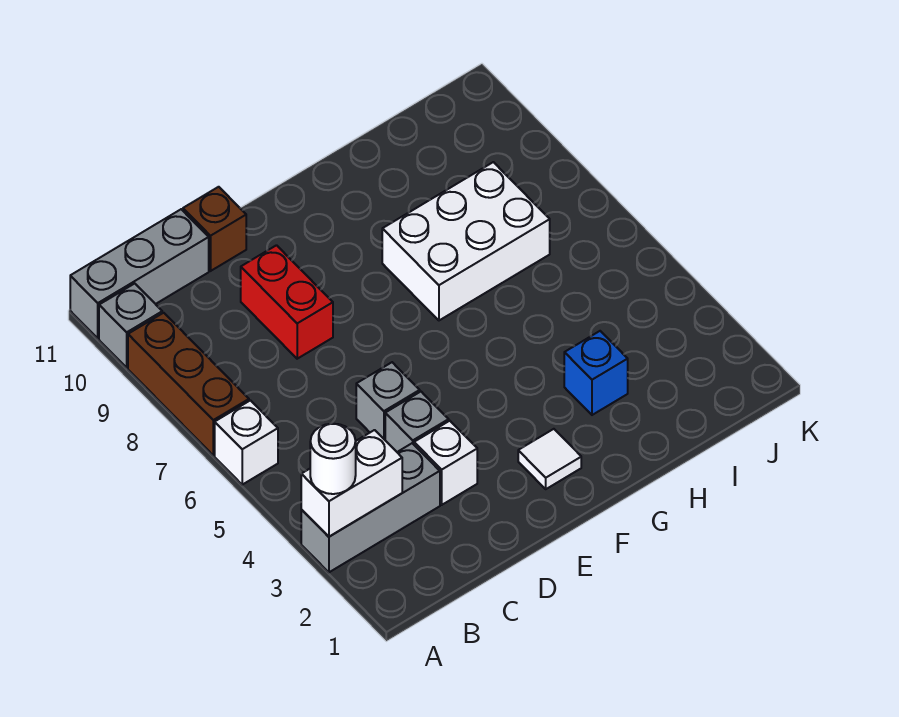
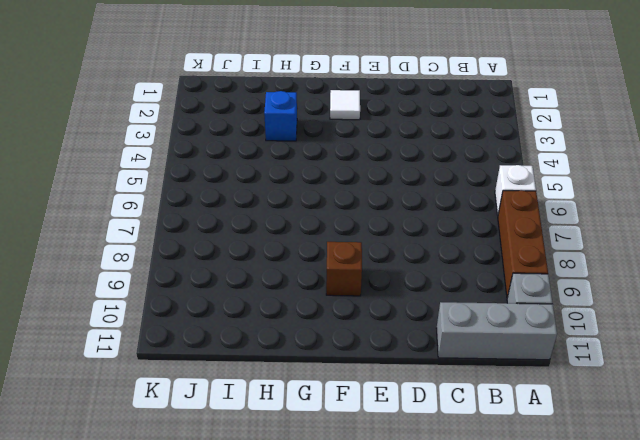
brown brick F9 level 1 -> brown brick D11 level 1
none -> grey brick A3:C3 level 1
none -> white brick D3 level 1
none -> grey brick D4 level 1

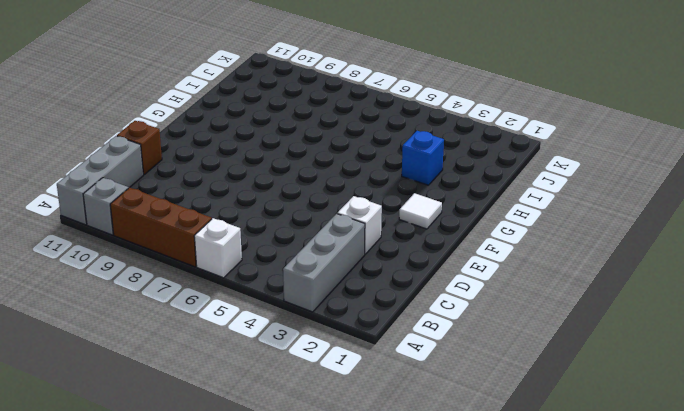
none -> grey brick D4 level 1
none -> grey brick D5 level 1
none -> red brick D8:D9 level 1

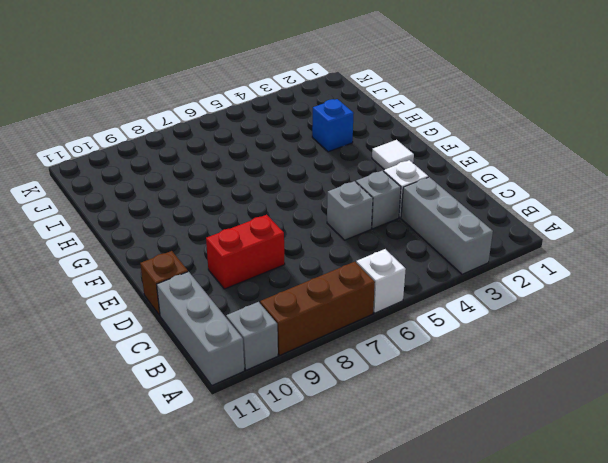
none -> white brick G7:I8 level 1
none -> white brick A3:B3 level 2
none -> white round brick A3 level 3

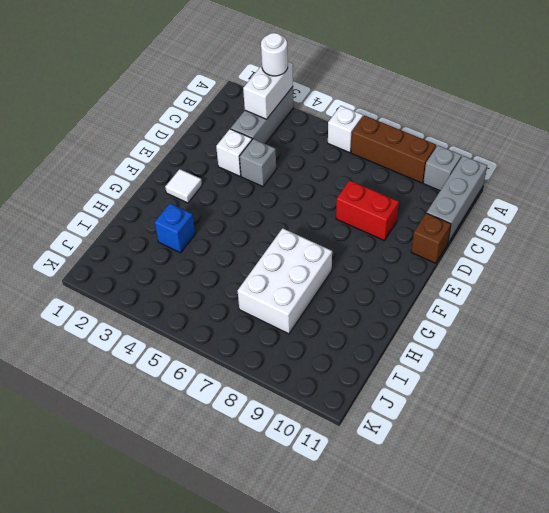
none -> grey brick D5 level 1

